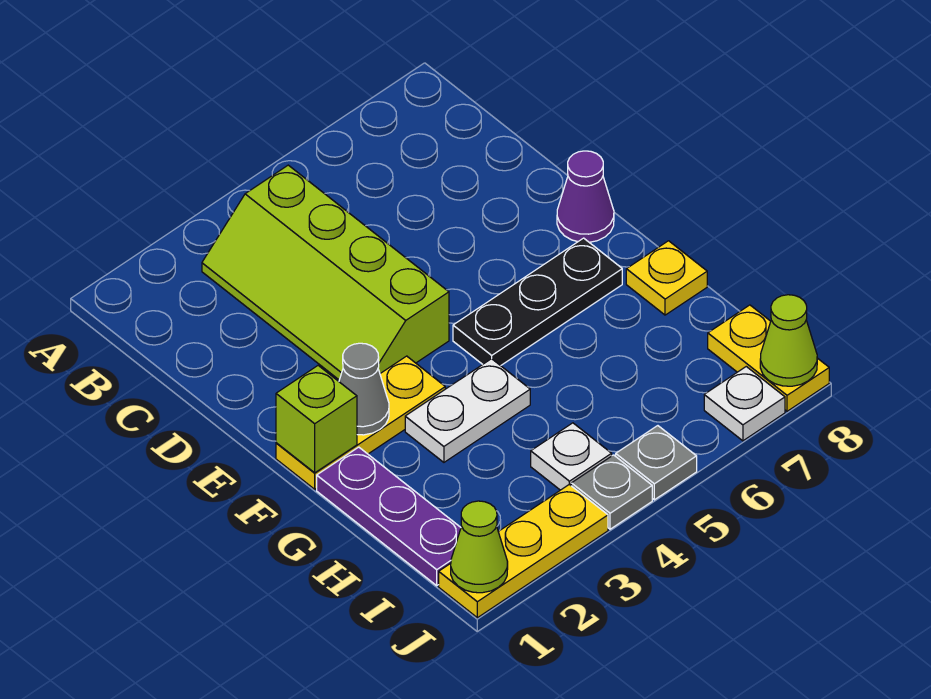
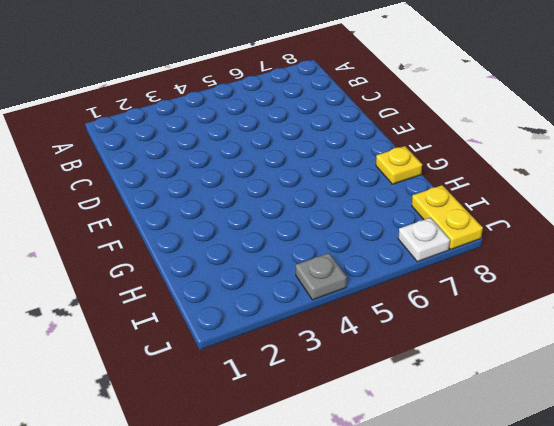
none -> lime slope B3:E4 level 1 top 4
none -> purple cone E8 level 1
none -> yellow plate F1:F3 level 1

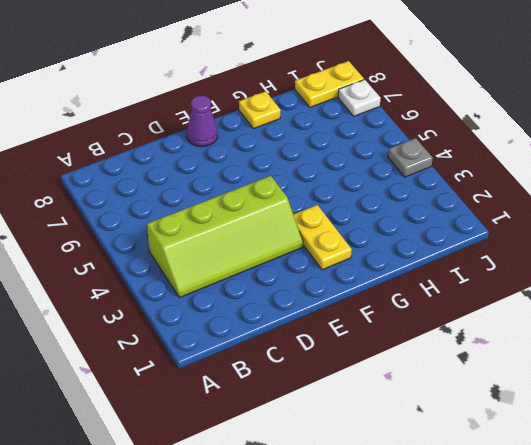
yellow plate F2:F3 level 1 -> yellow plate F1:F3 level 1
none -> black plate F5:F7 level 1
none -> purple plate G1:I1 level 1
none -> white plate G3:G4 level 1

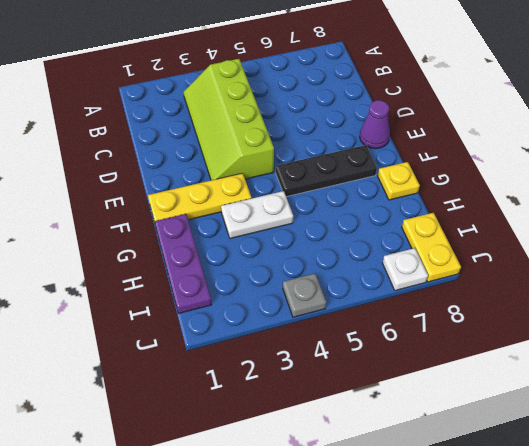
none -> white plate I4 level 1
none -> yellow plate J1:J3 level 1
none -> grey plate J5 level 1

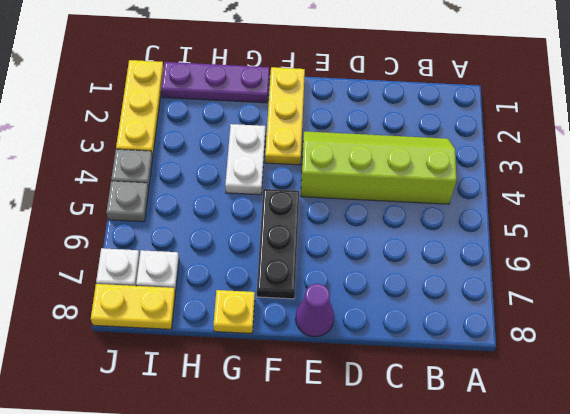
white plate I7 level 1 -> white plate I4 level 1
none -> lime brick F1 level 2
none -> grey cone F2 level 2
none -> lime cone J1 level 2

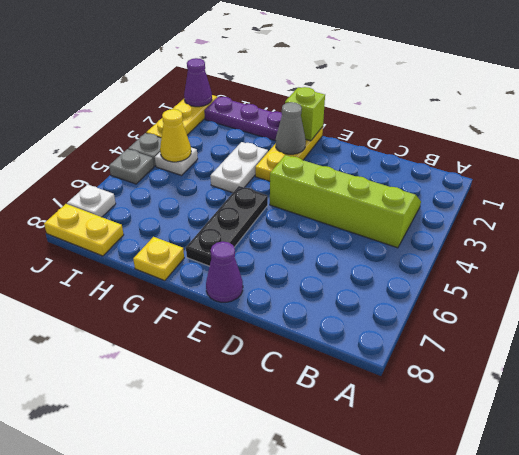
yellow cone I4 level 2 -> none
purple cone J1 level 2 -> lime cone J1 level 2
none -> lime cone J8 level 2

